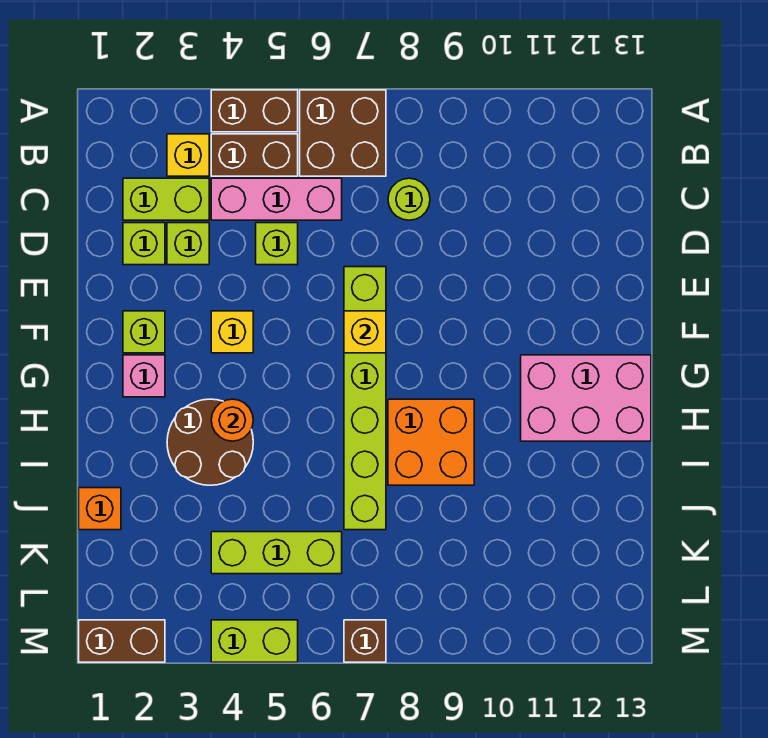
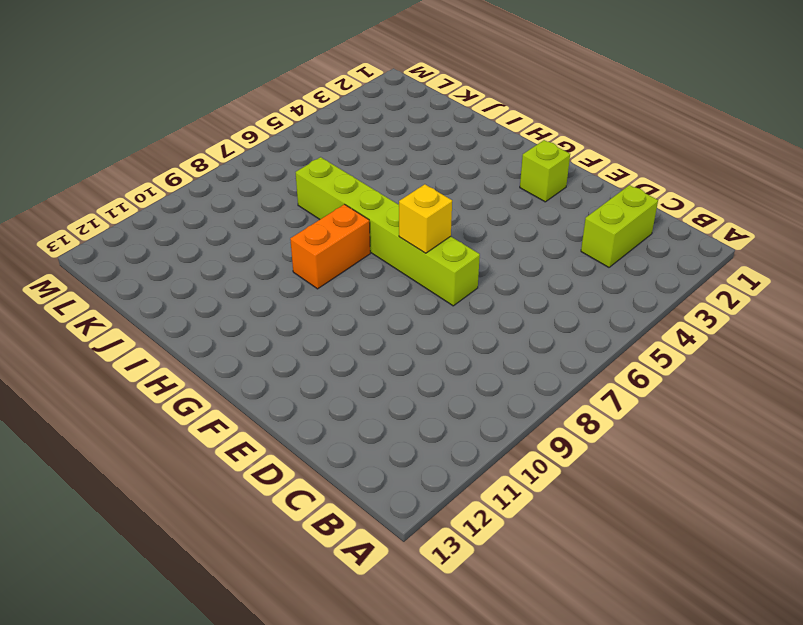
orange brick H8:H9 level 1 -> orange brick H8:I9 level 1
none -> brown brick A4:A5 level 1
none -> brown brick A6:B7 level 1
none -> yellow brick B3 level 1

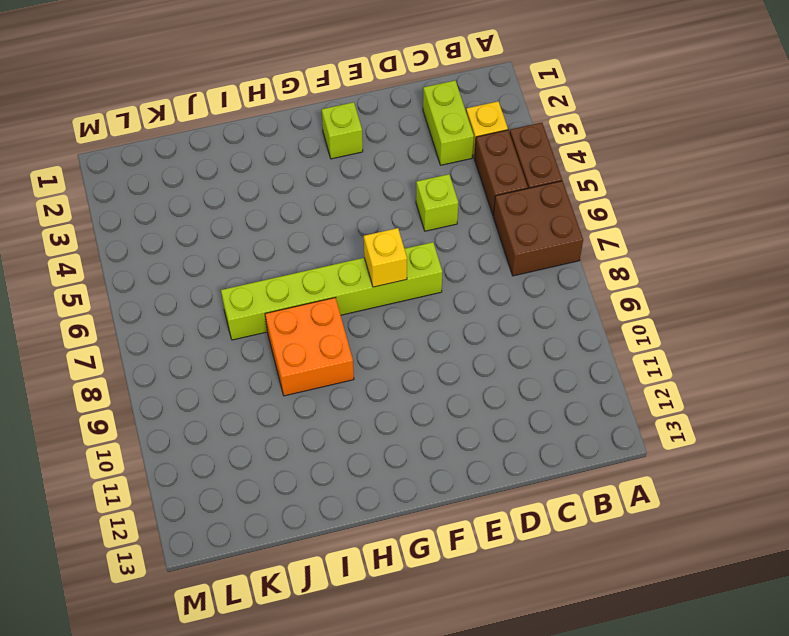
none -> pink brick C4:C6 level 1
none -> lime round brick C8 level 1
none -> lime brick D2 level 1

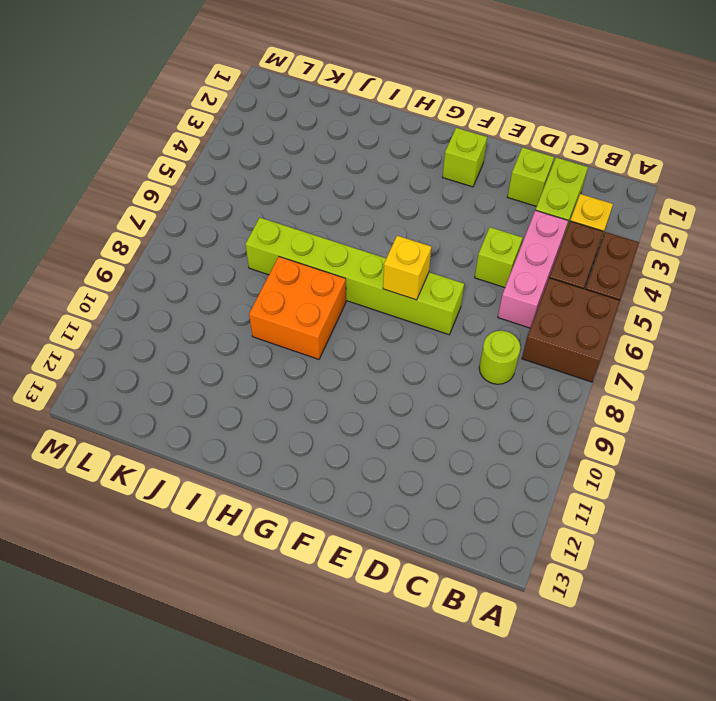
none -> lime brick D3 level 1
none -> yellow brick F4 level 1
none -> pink brick G2 level 1

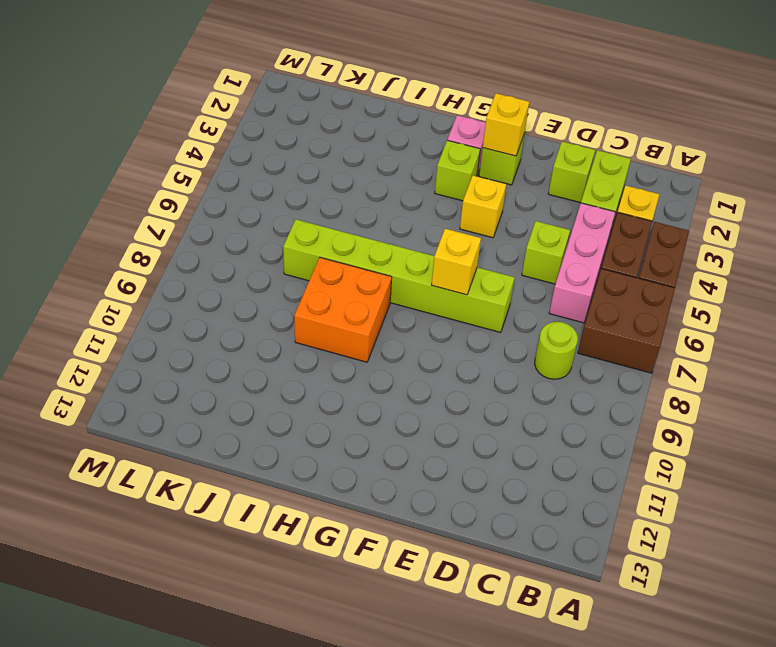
yellow brick F2 level 2 -> none
lime brick G3 level 1 -> lime brick D3 level 1
none -> pink brick G11:H13 level 1
none -> brown round brick H3:I4 level 1
none -> orange brick J1 level 1

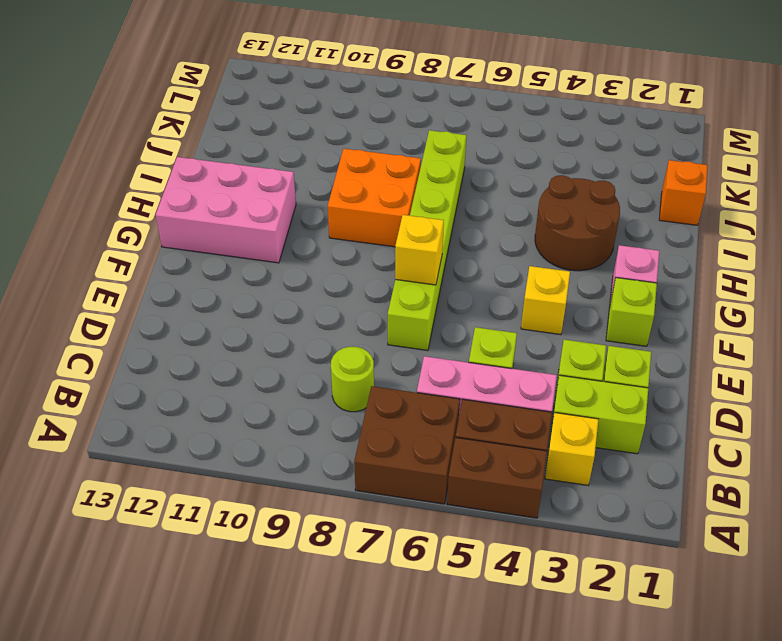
none -> lime brick K4:K6 level 1
none -> brown brick M1:M2 level 1
none -> lime brick M4:M5 level 1

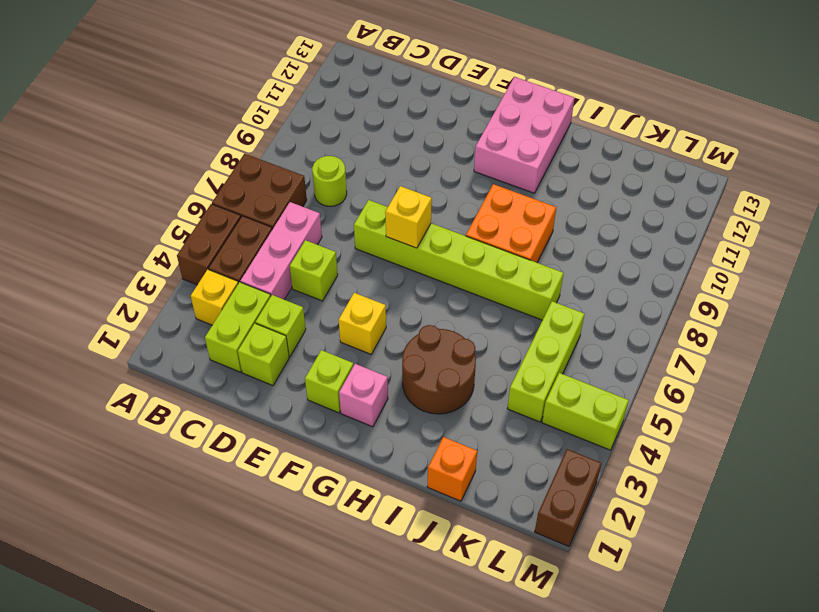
lime brick L4:M4 level 1 -> lime brick M4:M5 level 1
none -> brown brick M7 level 1
none -> orange round brick H4 level 2

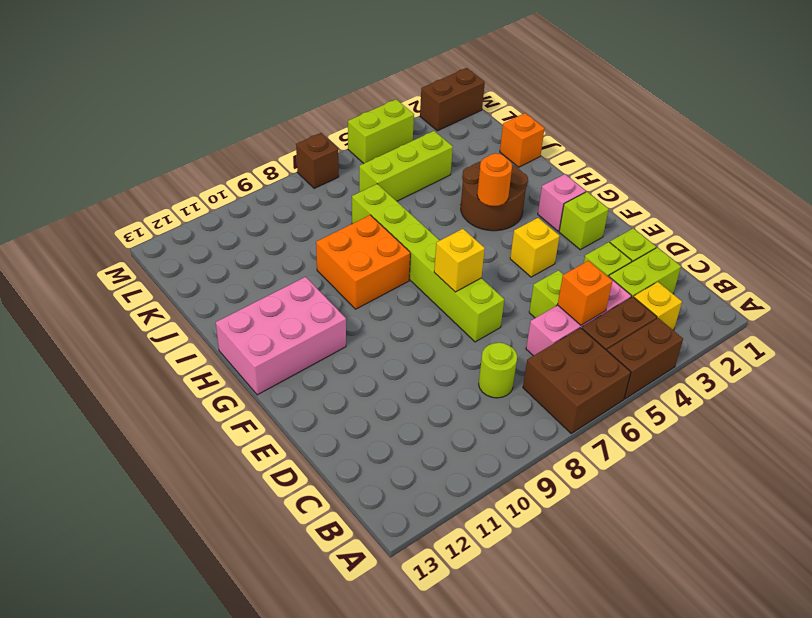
orange brick C5 level 2 -> none

